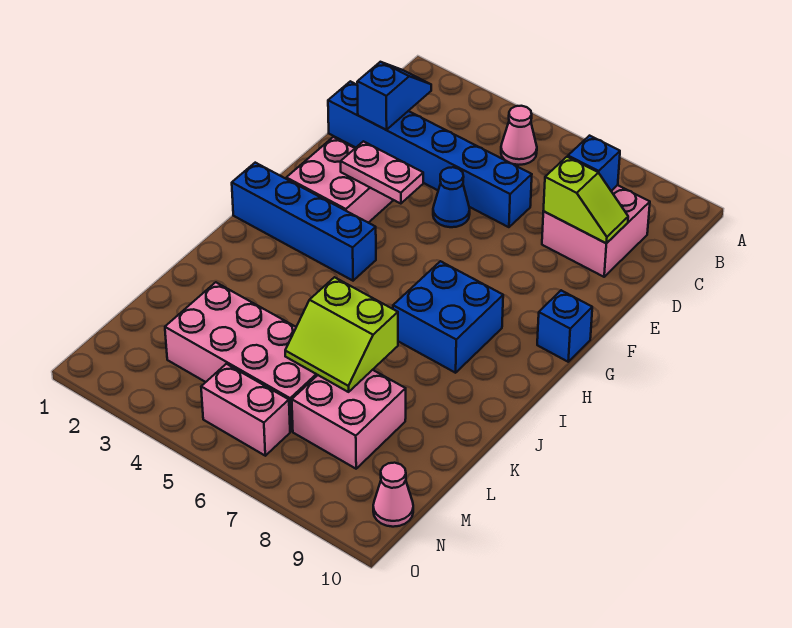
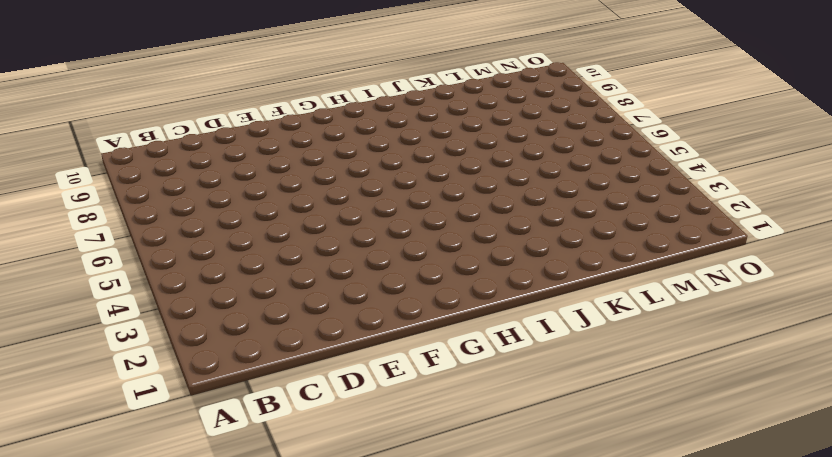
none -> pink cone B5 level 1
none -> pink brick C8:D9 level 1
none -> blue brick D1:D6 level 1

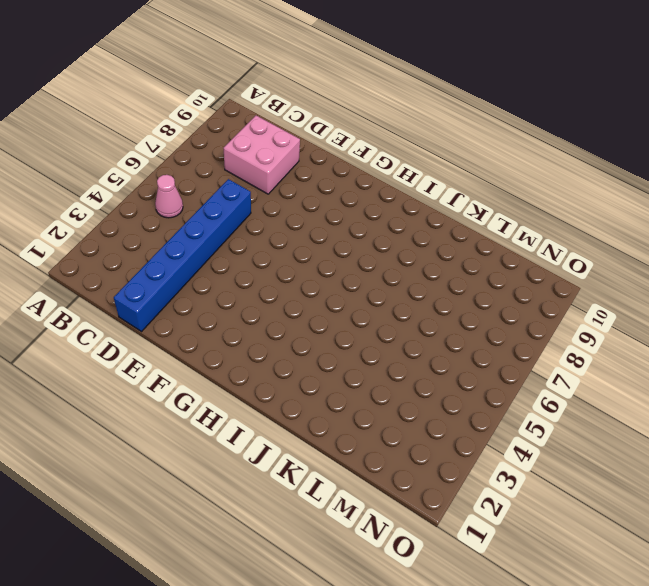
none -> blue cone E5 level 1
none -> pink brick F2:G3 level 1
none -> blue brick G10 level 1

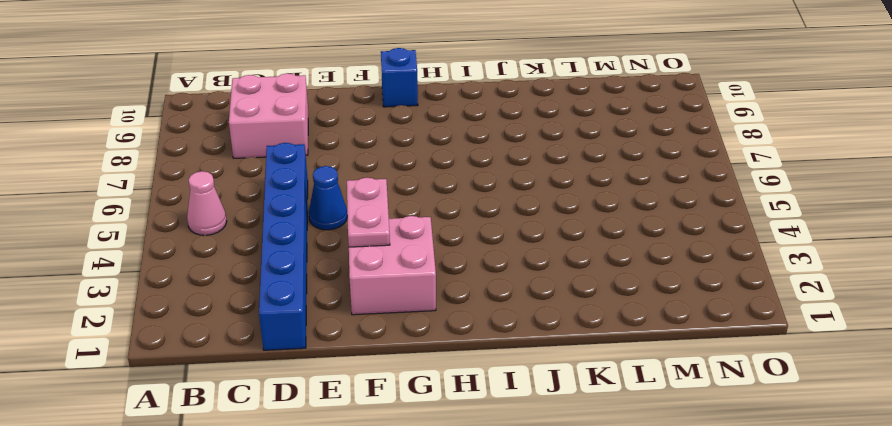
none -> blue brick H1:H4 level 1
none -> blue brick H7:I8 level 1
none -> pink brick L3:M6 level 1

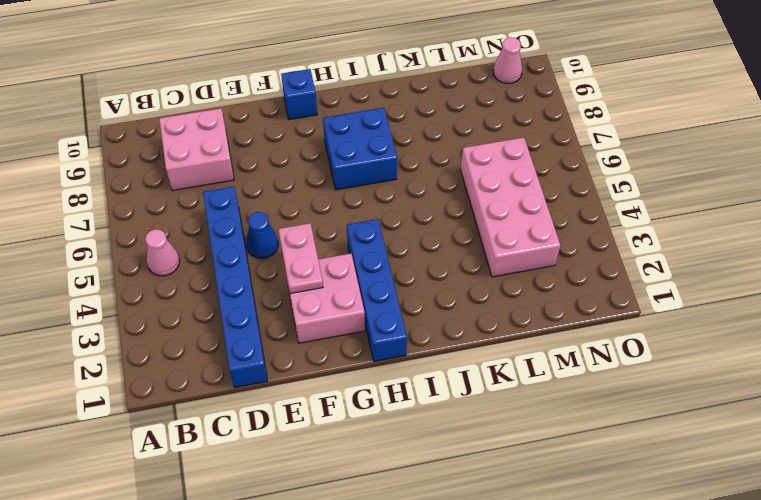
none -> pink brick L7:M8 level 1
none -> pink brick N5:N6 level 1
none -> blue slope C2:D2 level 2 top D

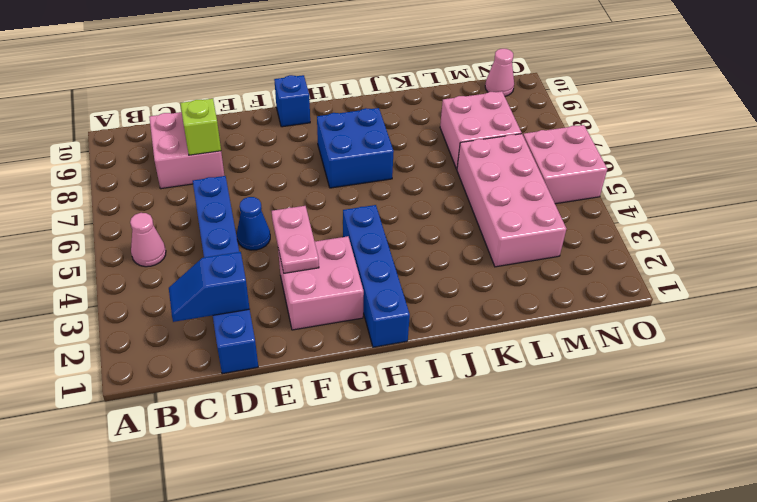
pink brick N5:O6 level 1 -> pink brick N5:N6 level 1
none -> blue brick C8 level 2
none -> lime slope K6:L7 level 2 top K

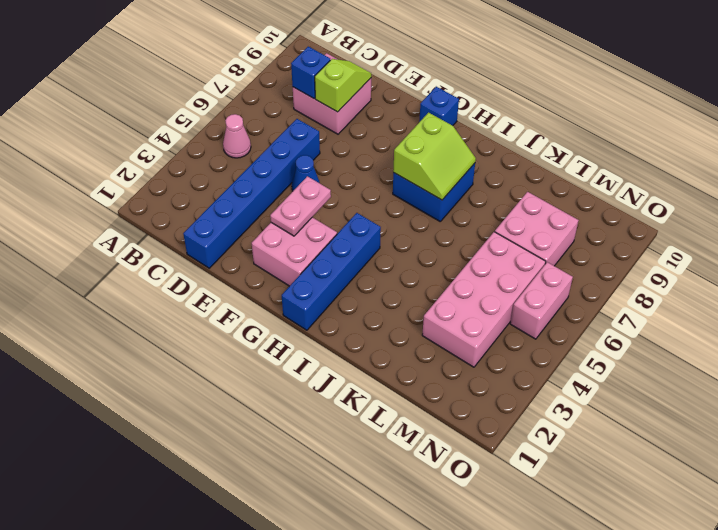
lime slope H7:I8 level 2 top H -> lime slope K6:L7 level 2 top K
none -> pink cone N10 level 1
none -> blue slope C2:D2 level 2 top D

